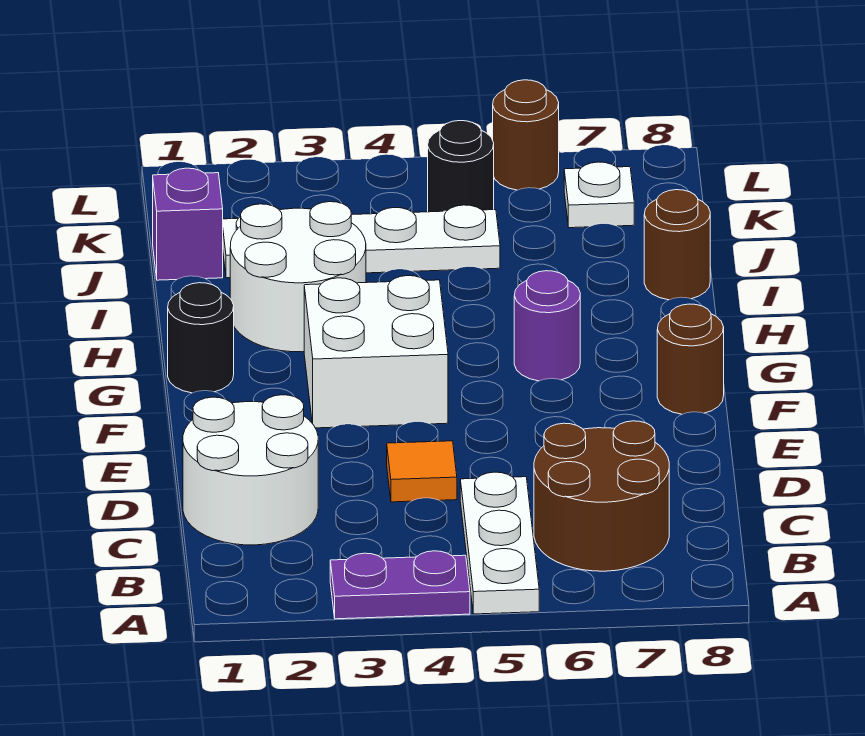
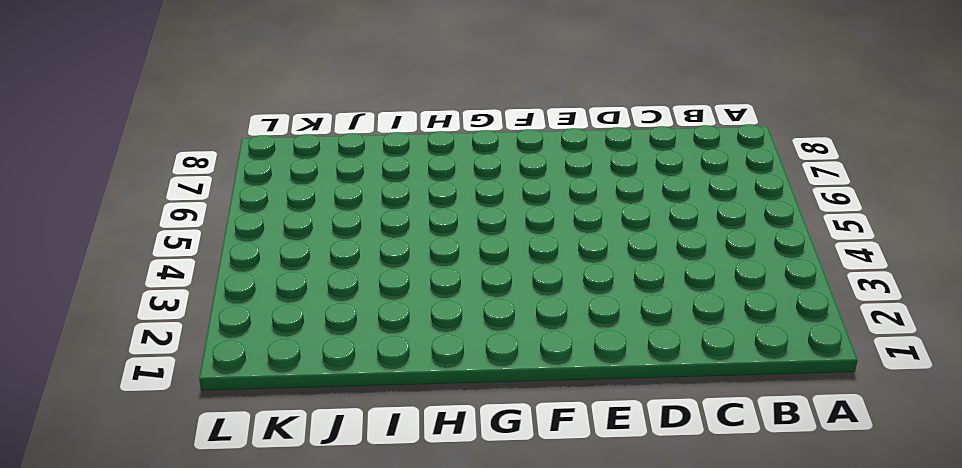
none -> purple plate A3:A4 level 1
none -> white plate A5:C5 level 1
none -> brown round brick B6:C7 level 1

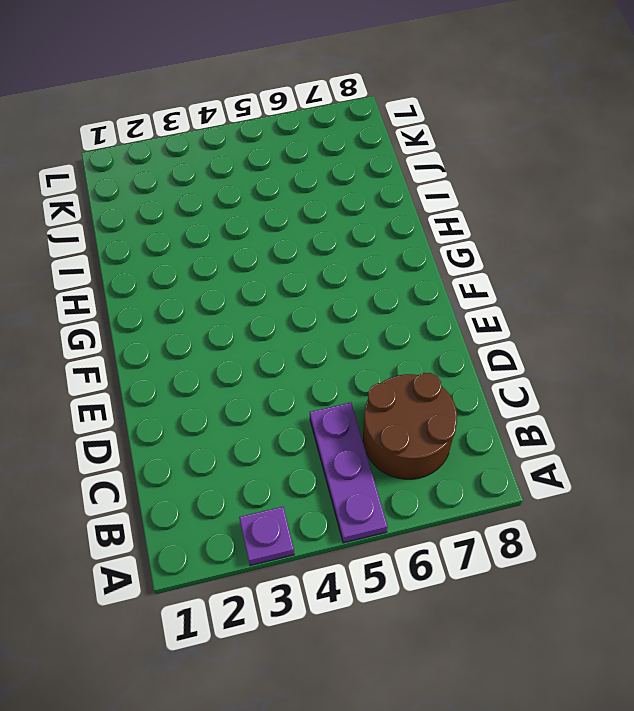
purple plate A3 level 1 -> purple plate A3:A4 level 1
purple plate A5:C5 level 1 -> white plate A5:C5 level 1
none -> white round brick C1:D2 level 1
none -> orange tile D4 level 1
none -> white brick F3:G4 level 1

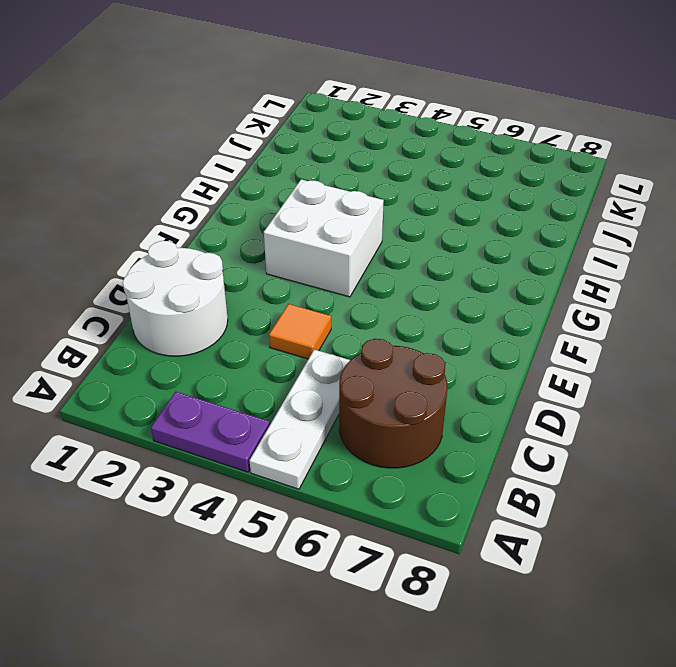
none -> brown round brick F8 level 1
none -> black round brick G1 level 1
none -> purple round brick G6 level 1

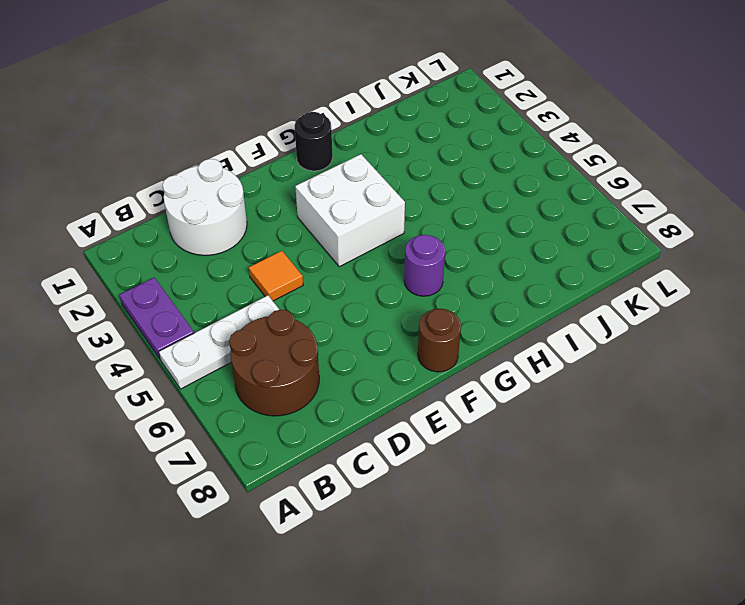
none -> white round brick H2:I3 level 1
none -> brown round brick I8 level 1
none -> purple brick J1 level 1

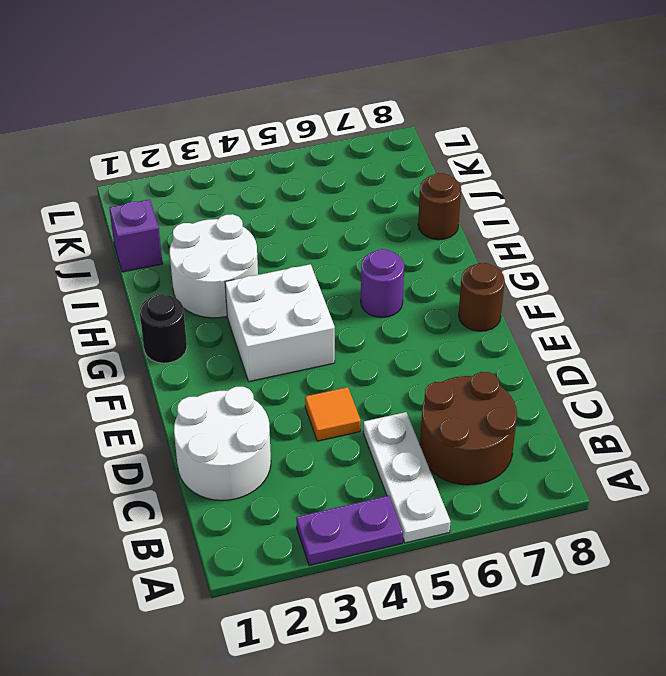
none -> white plate J2:J5 level 1
none -> black round brick K5 level 1
none -> white plate K7 level 1

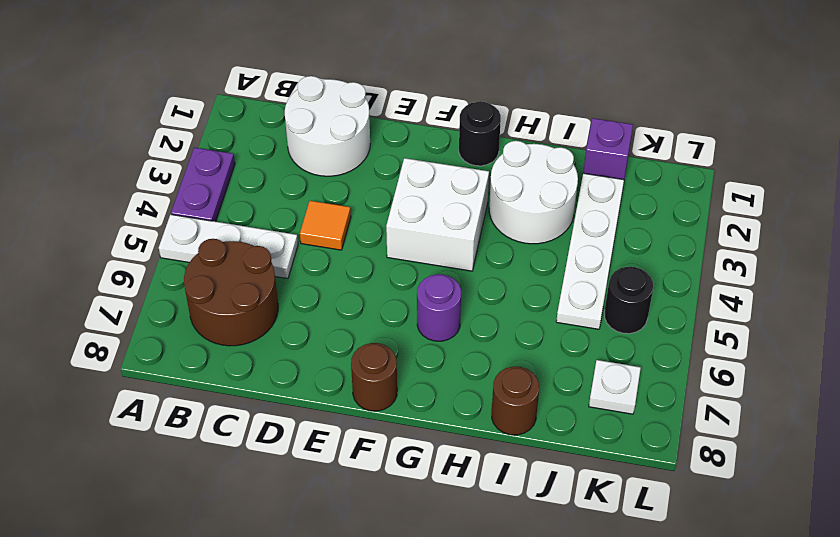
none -> brown round brick L6 level 1

